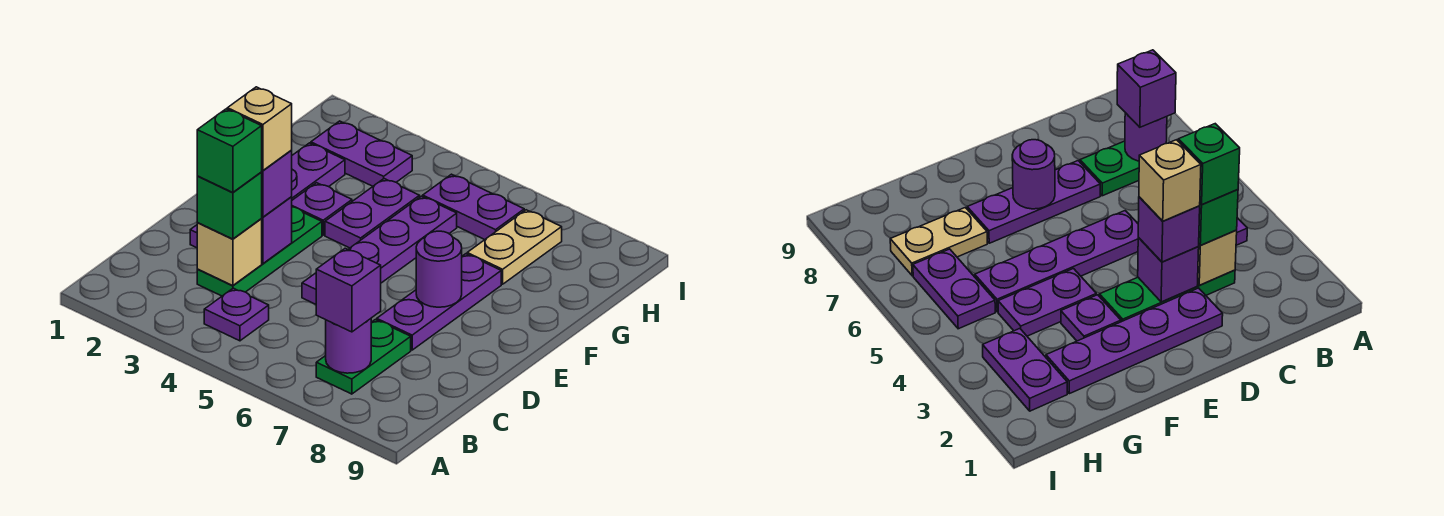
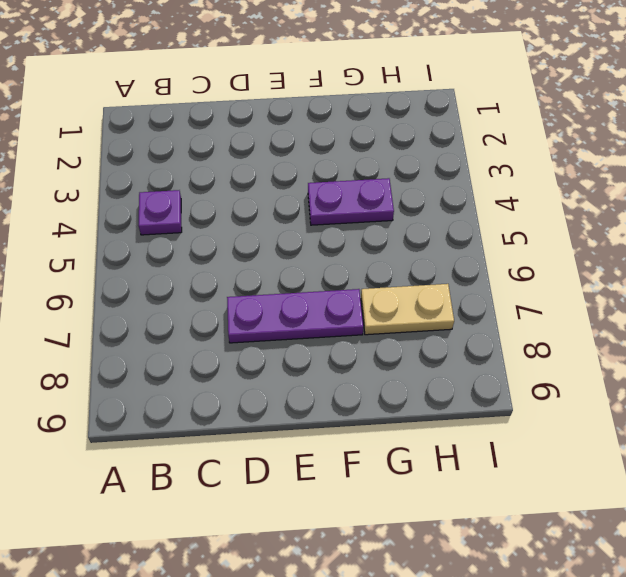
none -> green plate B7:C7 level 1
none -> green plate C3:E3 level 1
none -> purple plate D2:G2 level 1

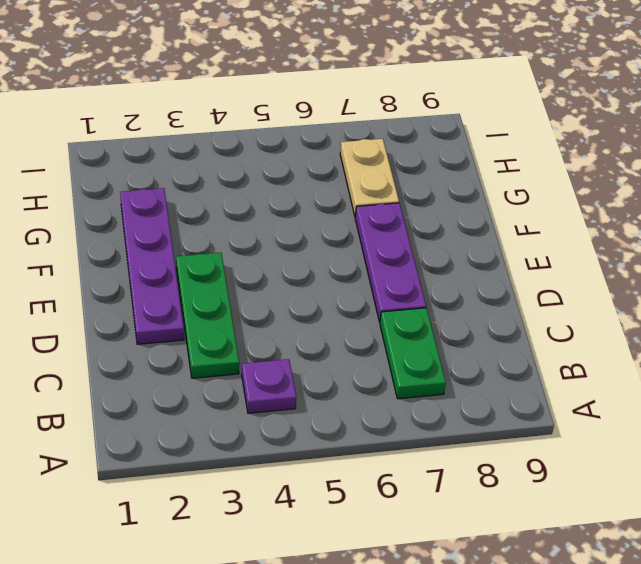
none -> purple plate D5:G5 level 1
none -> purple plate F3 level 1
none -> purple plate F4:G4 level 1

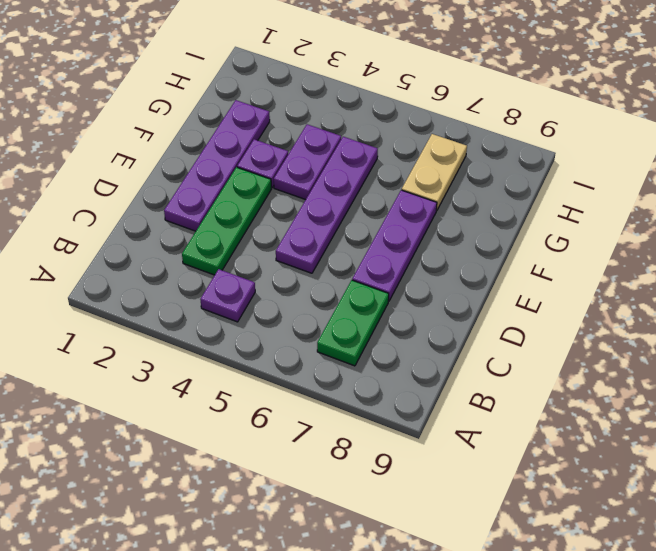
none -> purple plate H2:H3 level 1
none -> purple plate H5:H6 level 1
none -> purple round brick B7 level 2

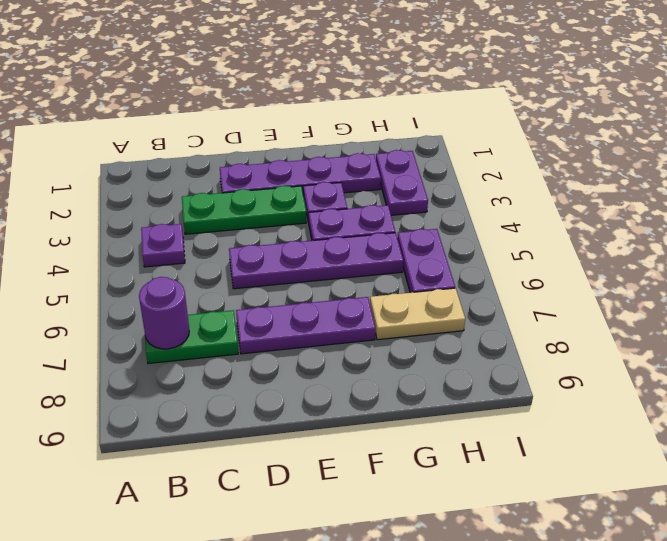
none -> tan brick C3 level 2
none -> purple brick D3 level 2
none -> purple round brick E7 level 2

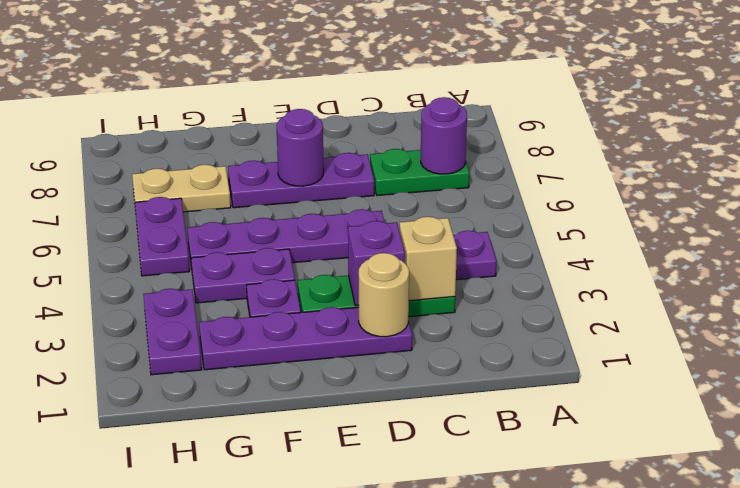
tan round brick D2 level 2 -> none
none -> purple brick B7 level 3
none -> green brick C3 level 3
none -> purple brick D3 level 3

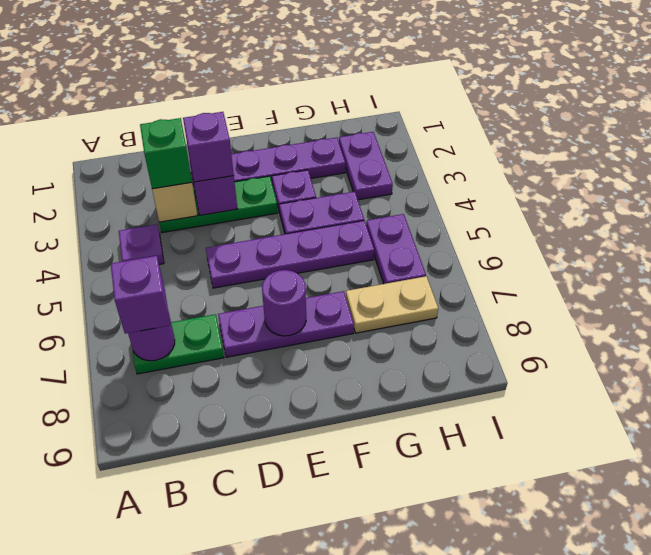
none -> green brick C3 level 4
none -> tan brick D3 level 4

